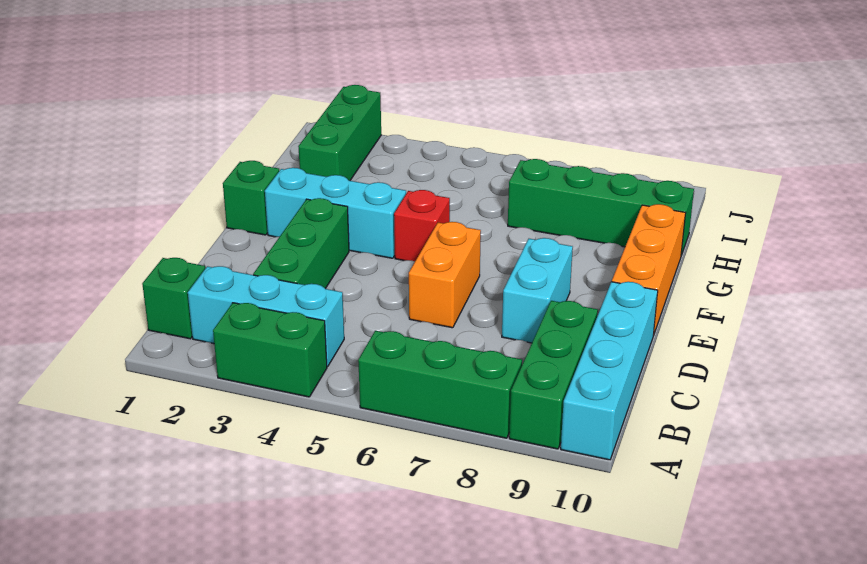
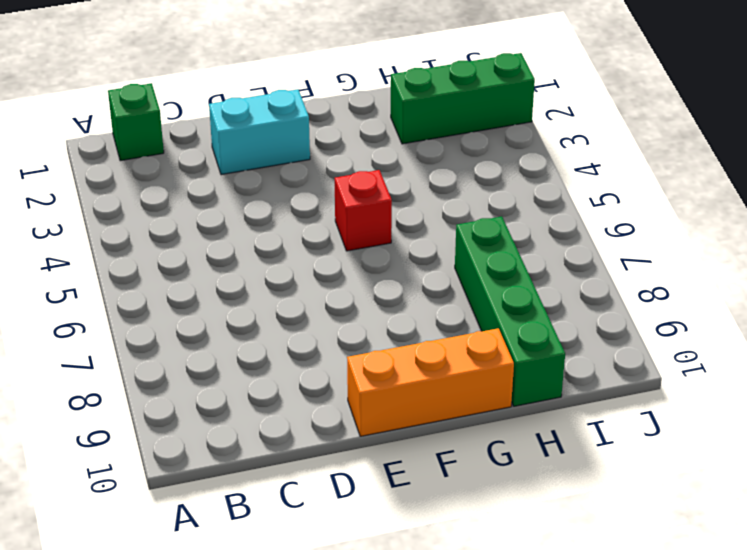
cyan brick D2:E2 level 1 -> cyan brick D8:E8 level 1
none -> green brick A3:A4 level 1
none -> green brick A6:A8 level 1
none -> green brick A9:C9 level 1

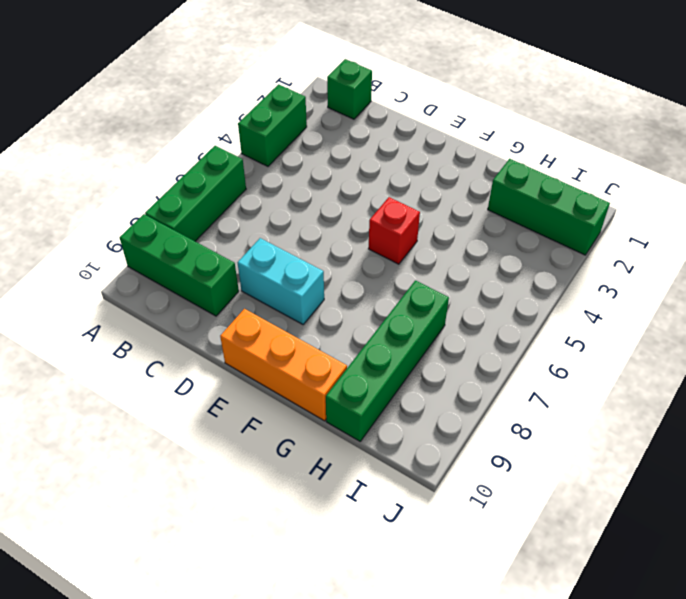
none -> cyan brick A10:D10 level 1
none -> cyan brick B2:B4 level 1
none -> green brick C3:E3 level 1

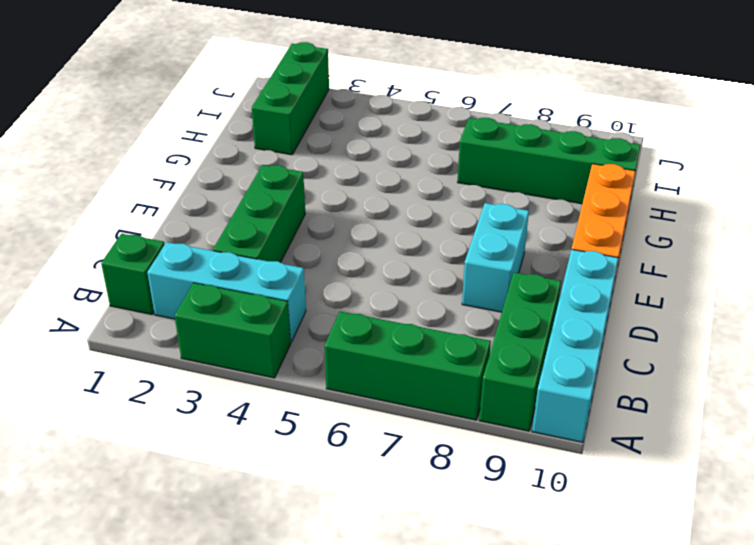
none -> orange brick D6:E6 level 1
none -> green brick F1 level 1
none -> cyan brick F2:F4 level 1

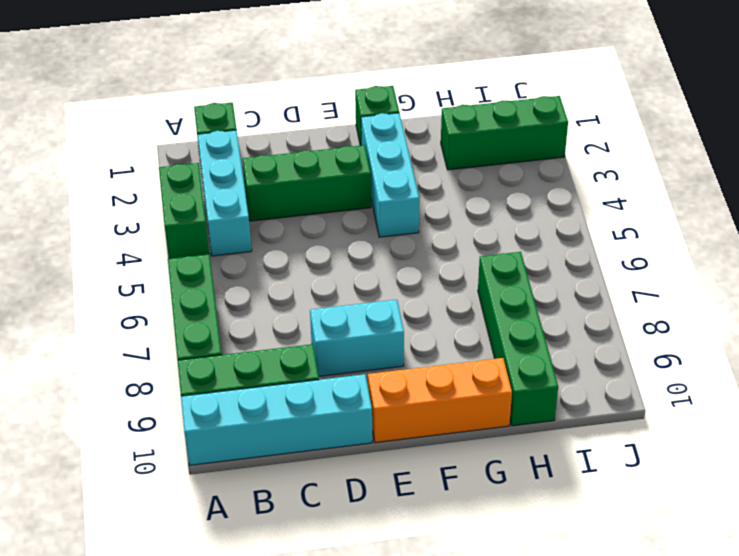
none -> orange brick D6:E6 level 1
none -> red brick F5 level 1

